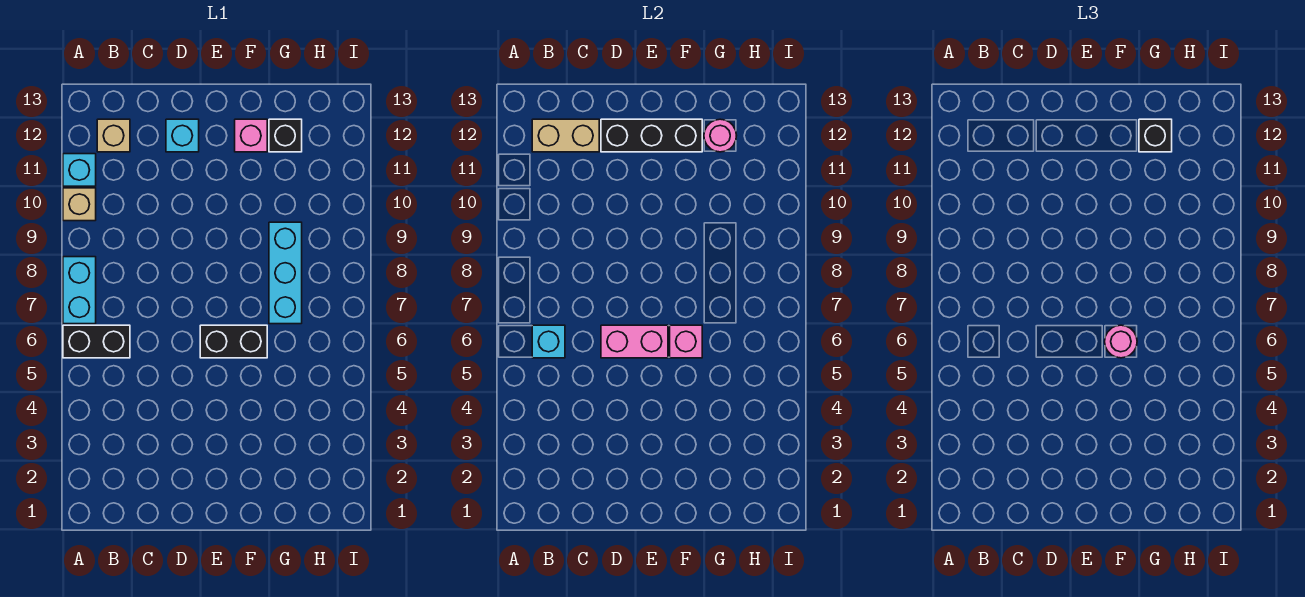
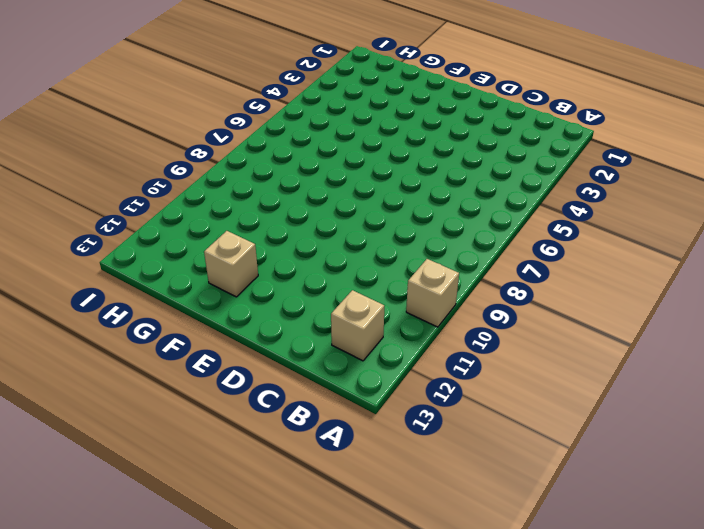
tan brick F12 level 1 -> pink brick F12 level 1
none -> black brick A6:B6 level 1
none -> cyan brick A7:A8 level 1
none -> cyan brick A11 level 1

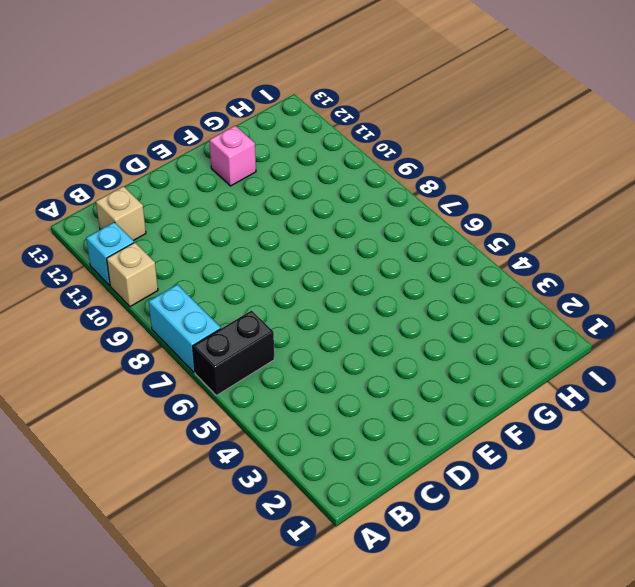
none -> cyan brick D12 level 1
none -> black brick E6:F6 level 1
none -> cyan brick G7:G9 level 1

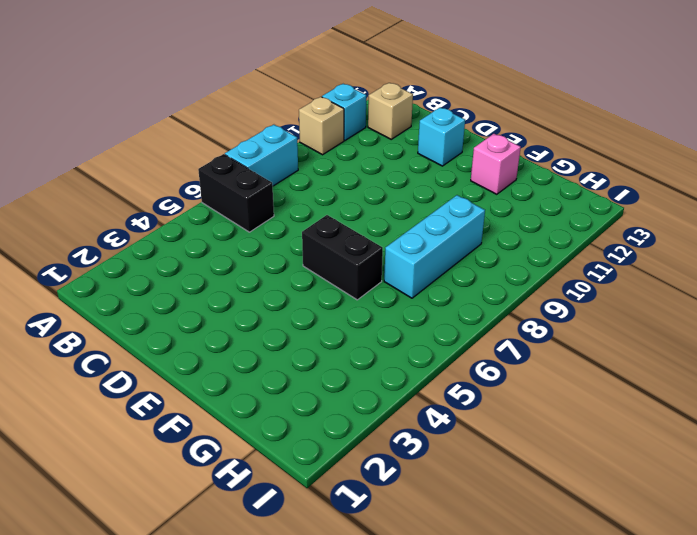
none -> black brick G12 level 1
none -> cyan brick B6 level 2
none -> tan brick B12:C12 level 2

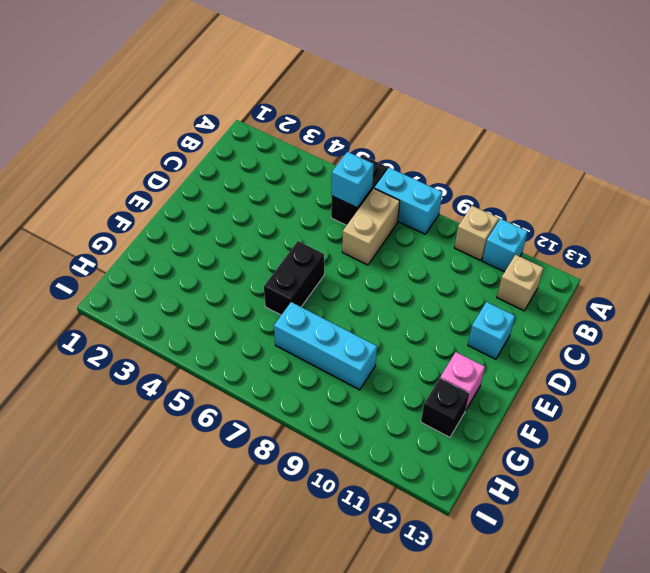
tan brick B7:C7 level 1 -> tan brick B12:C12 level 2
none -> pink brick D6:E6 level 2
none -> black brick D12:F12 level 2
none -> pink brick F6 level 2

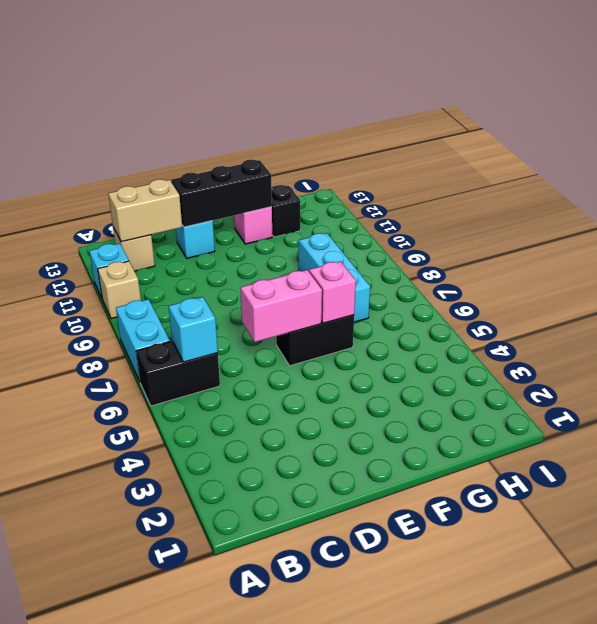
none -> pink round brick G12 level 2
none -> pink round brick F6 level 3
none -> black brick G12 level 3

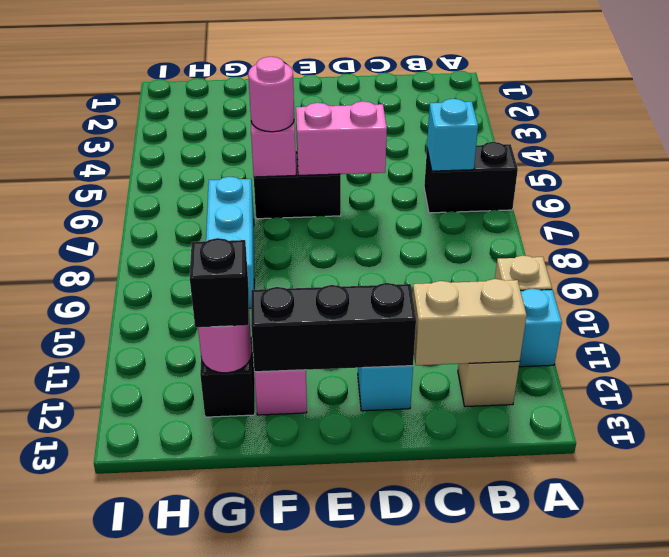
none -> cyan brick A7:A8 level 1

